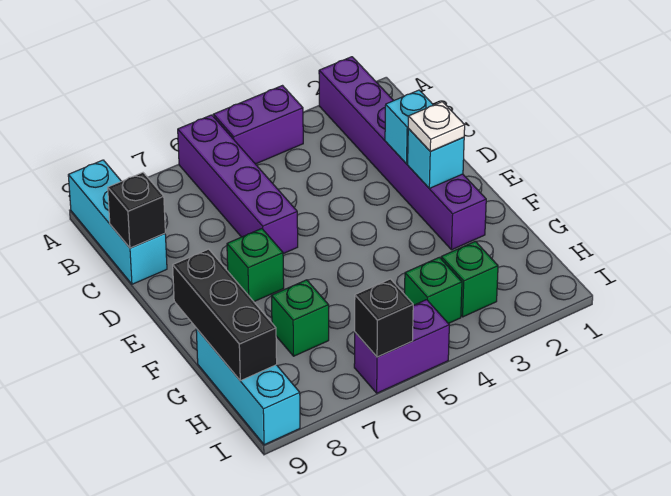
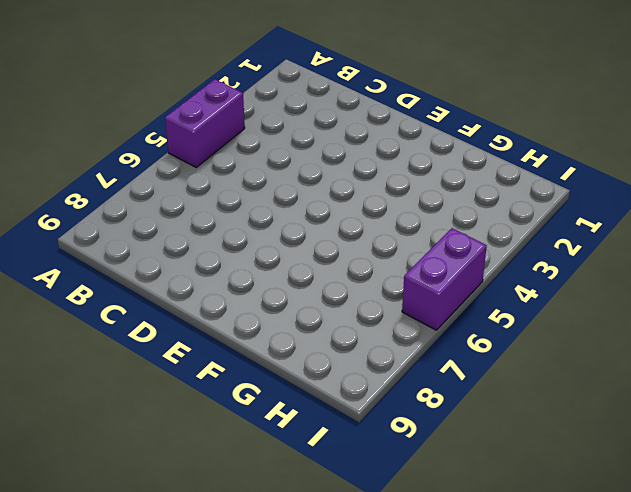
none -> purple brick A2:F2 level 1
none -> purple brick A6:D6 level 1
none -> cyan brick A9:C9 level 1

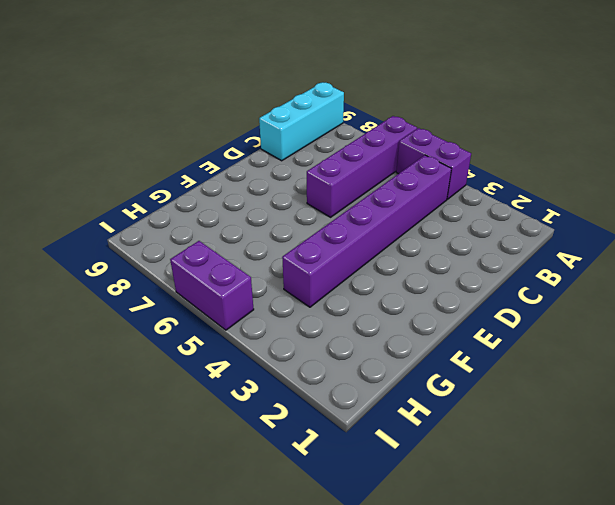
purple brick B4:G4 level 1 -> purple brick A2:F2 level 1
none -> green brick E7 level 1
none -> green brick G7 level 1
none -> cyan brick G9:I9 level 1

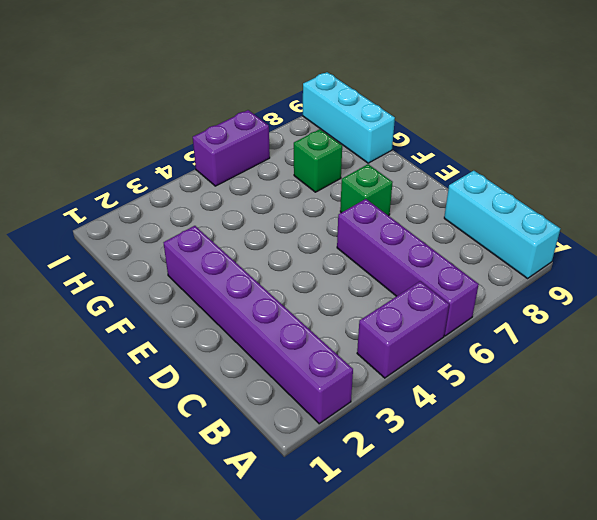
none -> green brick H3 level 1
none -> green brick H4 level 1
none -> black brick C9 level 2

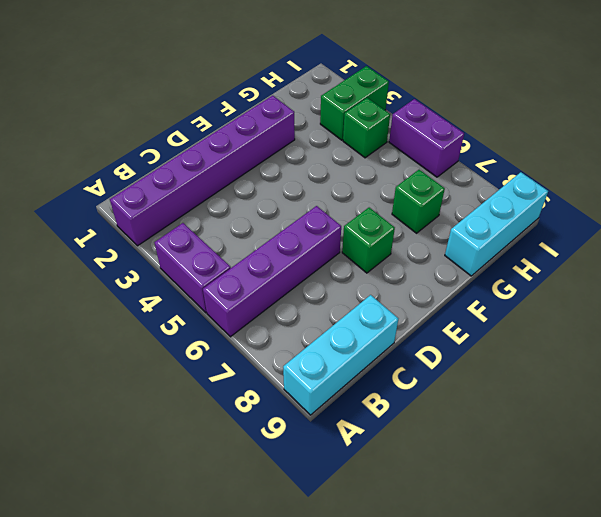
green brick H3:I3 level 1 -> green brick H3 level 1
none -> black brick C9 level 2
none -> cyan brick D2 level 2
none -> cyan brick E2 level 2

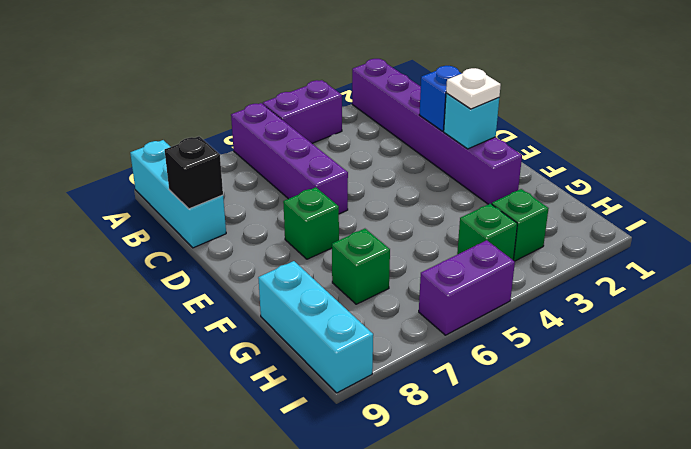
blue brick D2 level 2 -> cyan brick D2 level 2
none -> black brick F9:H9 level 2
none -> black brick I6 level 2

